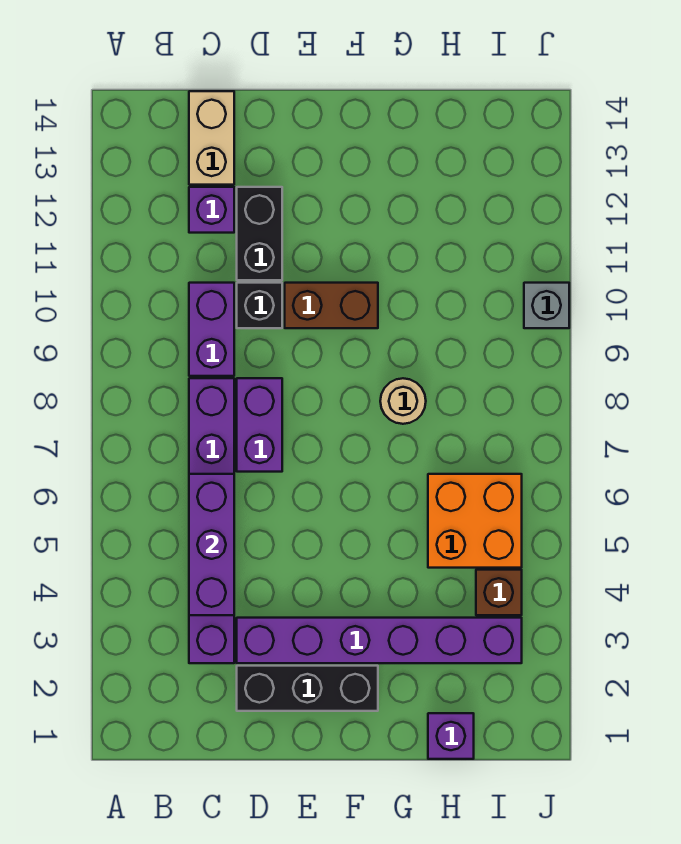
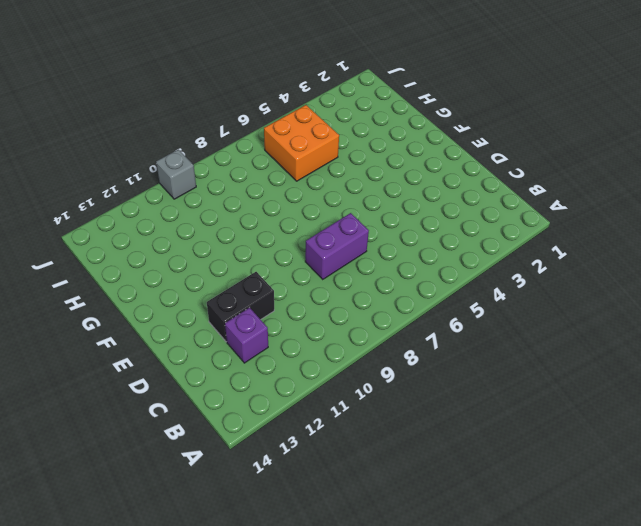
none -> purple brick C3:C8 level 1
none -> purple brick C9:C10 level 1
none -> tan brick C13:C14 level 1

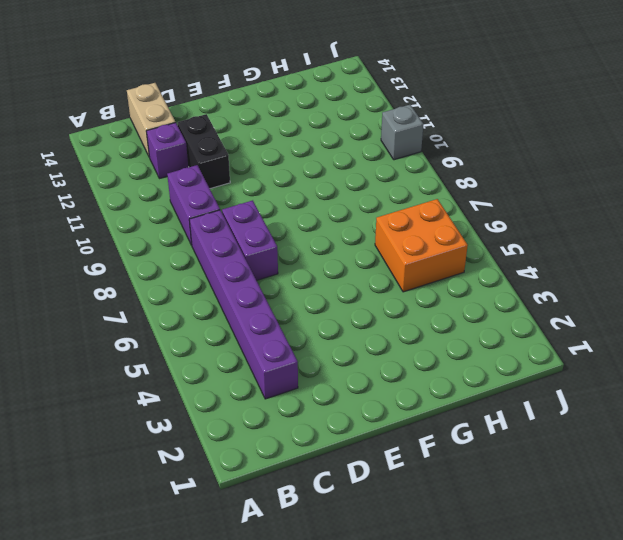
none -> black brick D2:F2 level 1
none -> purple brick D3:I3 level 1
none -> black brick D10 level 1

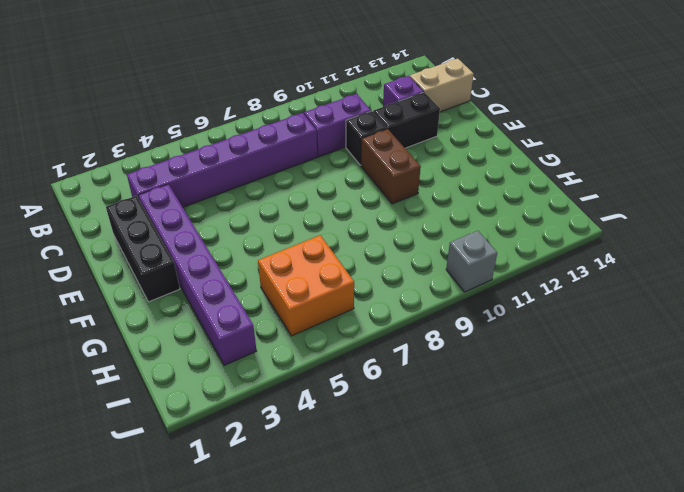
none -> purple brick D7:D8 level 1
none -> tan round brick G8 level 1
none -> purple brick H1 level 1

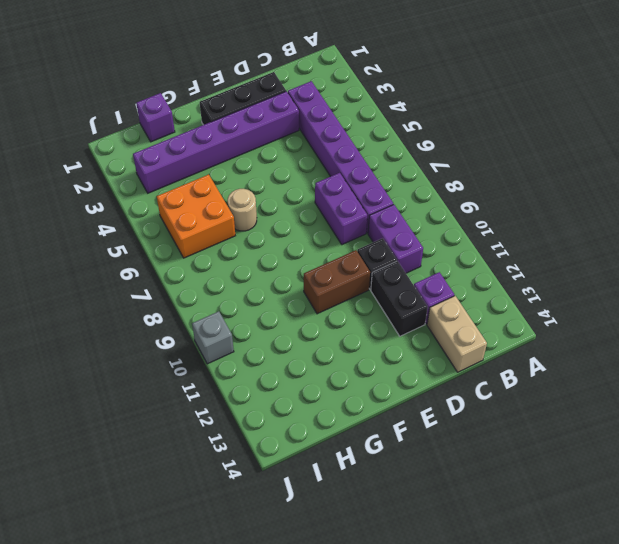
tan round brick G6 level 1 -> tan round brick G8 level 1
none -> brown brick I4 level 1
none -> purple brick C4:C6 level 2

